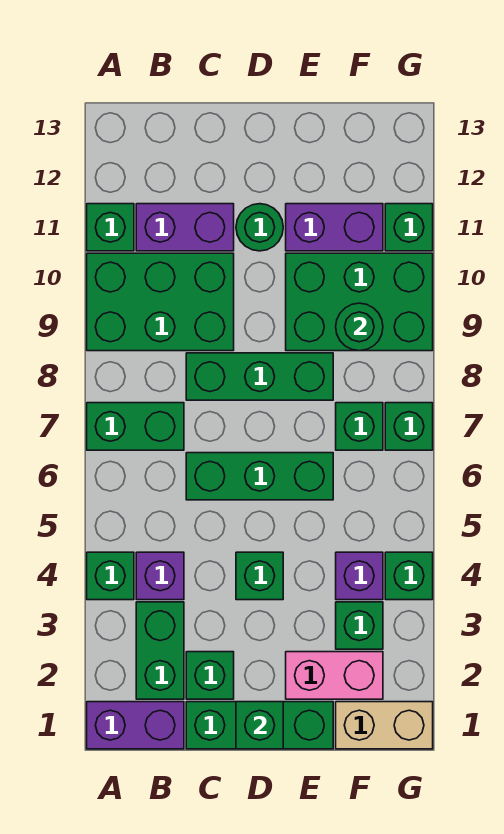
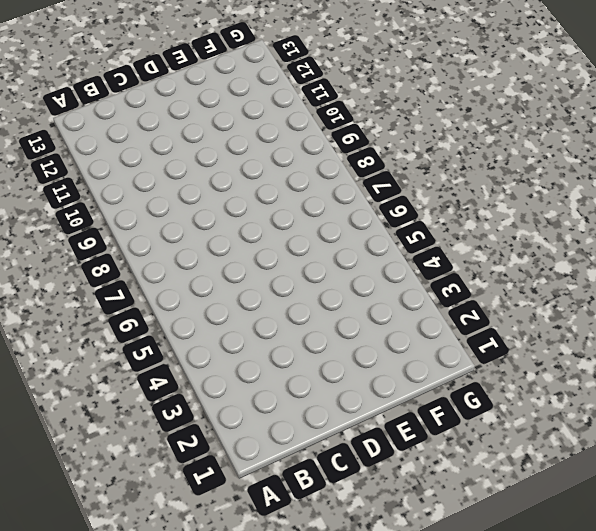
none -> purple brick A1:B1 level 1
none -> green brick A4 level 1
none -> green brick A7:B7 level 1

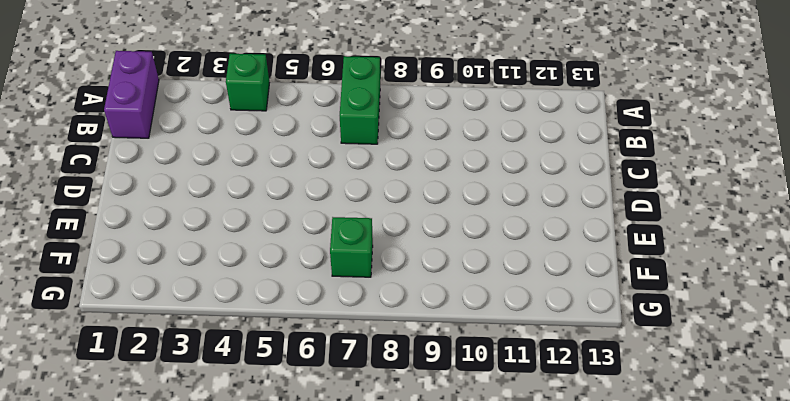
none -> green brick A9:C10 level 1
none -> green brick A11 level 1
none -> green brick B2:B3 level 1

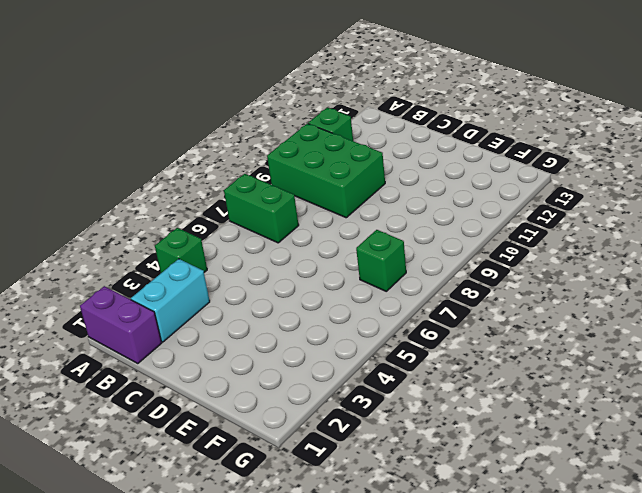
cyan brick B2:B3 level 1 -> green brick B2:B3 level 1
none -> purple brick B4 level 1
none -> purple brick B11:C11 level 1
none -> green brick C1:E1 level 1

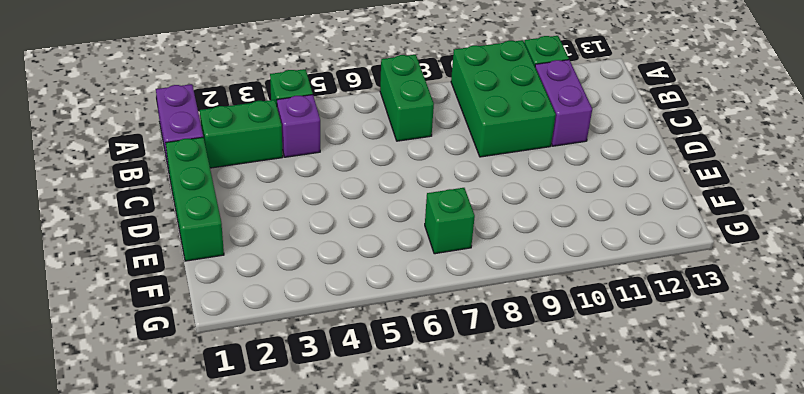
none -> green brick C2 level 1
none -> green brick C6:E6 level 1
none -> green brick C8:E8 level 1

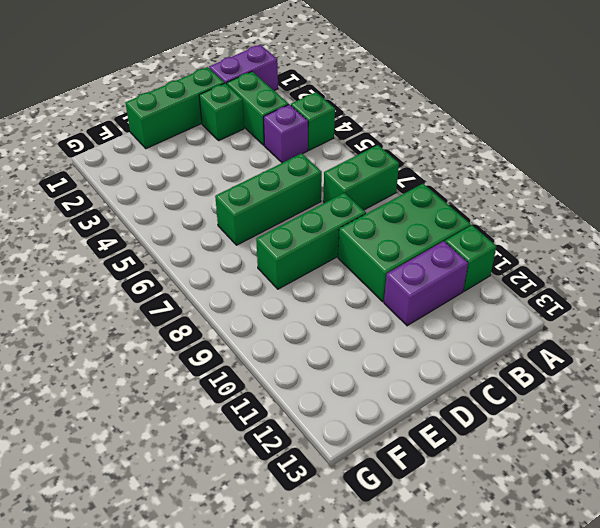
none -> green brick D4 level 1
none -> green round brick D11 level 1
none -> pink brick E2:F2 level 1

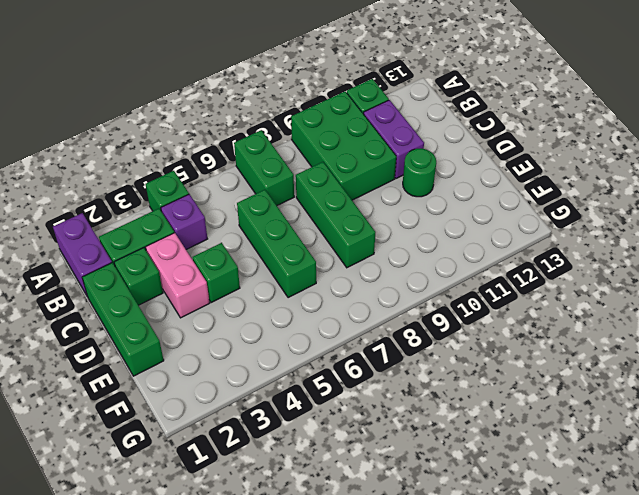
pink brick C3:D3 level 1 -> pink brick E2:F2 level 1
none -> green brick E9:G10 level 1
none -> purple brick E11:F11 level 1
none -> tan brick F1:G1 level 1

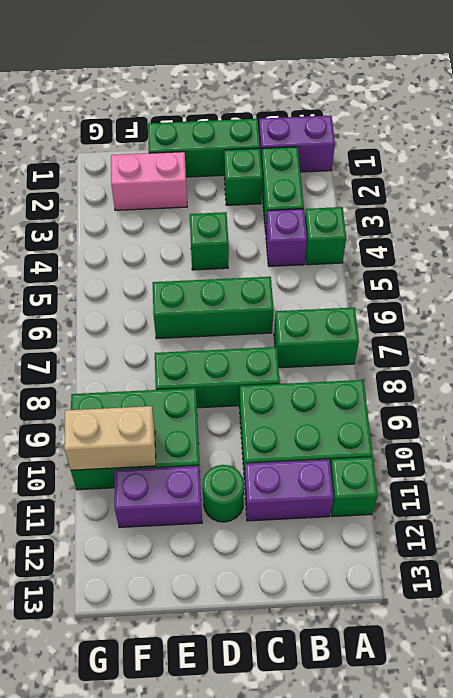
tan brick F10:G10 level 2 -> tan brick F1:G1 level 1
none -> green brick F3 level 1
none -> purple brick F4 level 1
none -> green brick F7 level 1

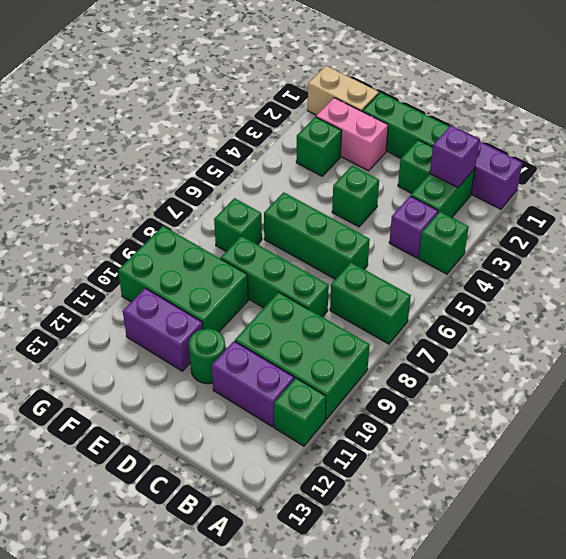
purple brick B2 level 2 -> purple brick F4 level 1
none -> green brick G4 level 1
none -> green brick G7 level 1
none -> green brick G11 level 1

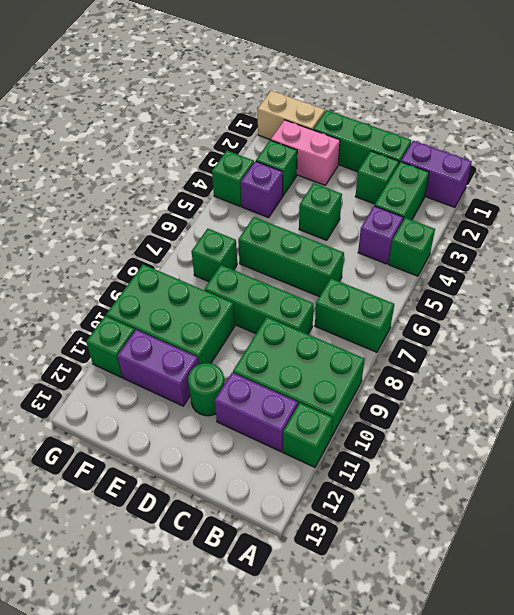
none -> green brick G7 level 1
none -> green brick D1 level 2
none -> green round brick F9 level 2

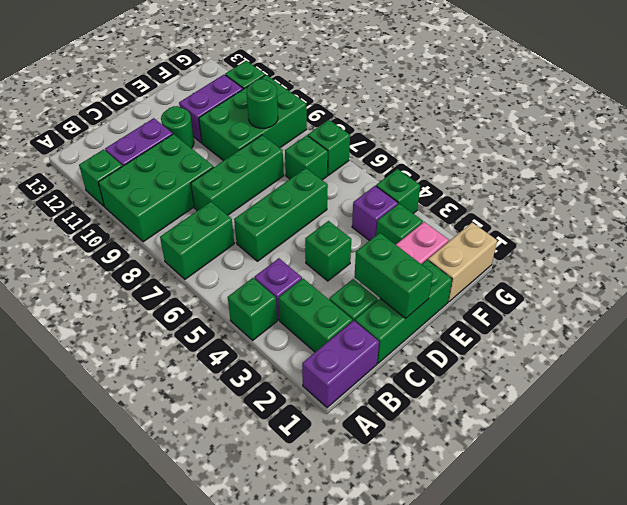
green brick D1:D2 level 2 -> green brick D1 level 2

